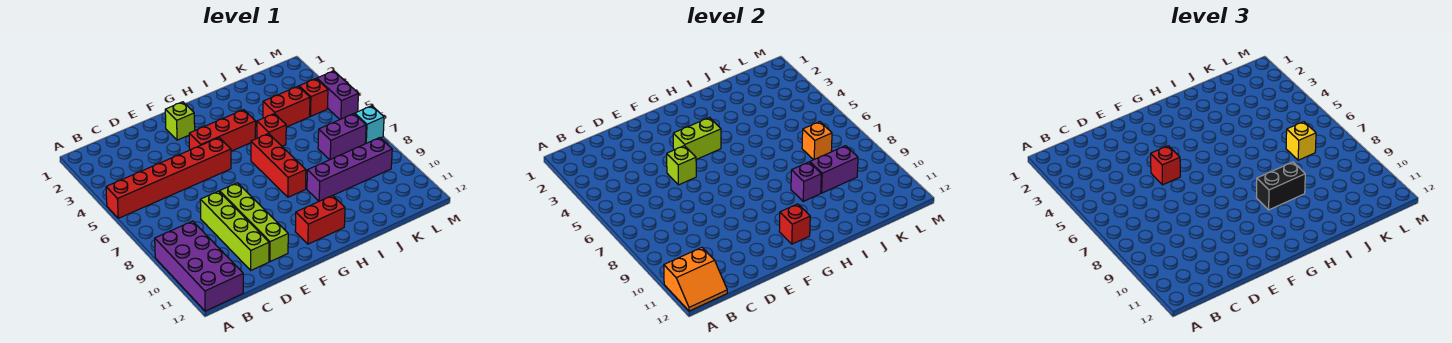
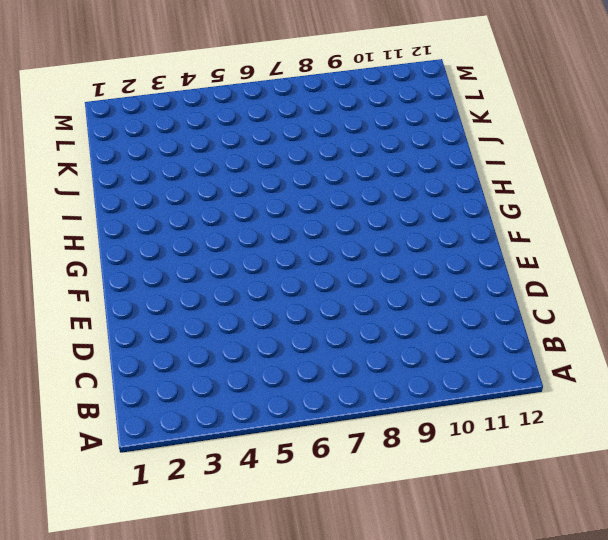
none -> red brick A5:F5 level 1
none -> purple brick A9:B12 level 1
none -> lime brick D8:D11 level 1

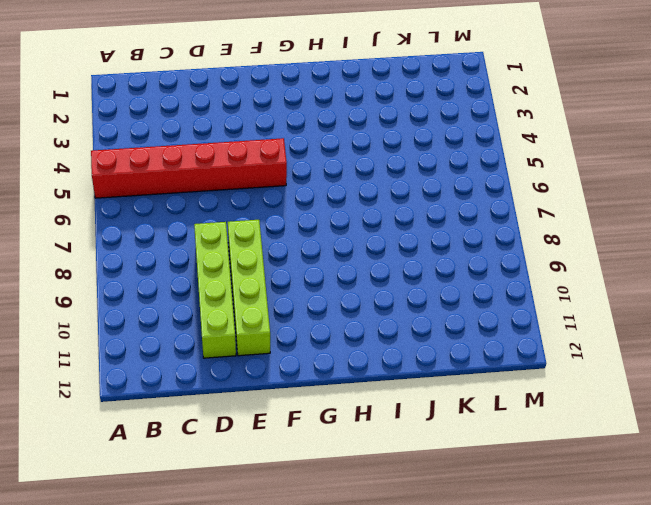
none -> purple brick A9:B12 level 1
none -> lime brick F2 level 1
none -> red brick F4:H4 level 1

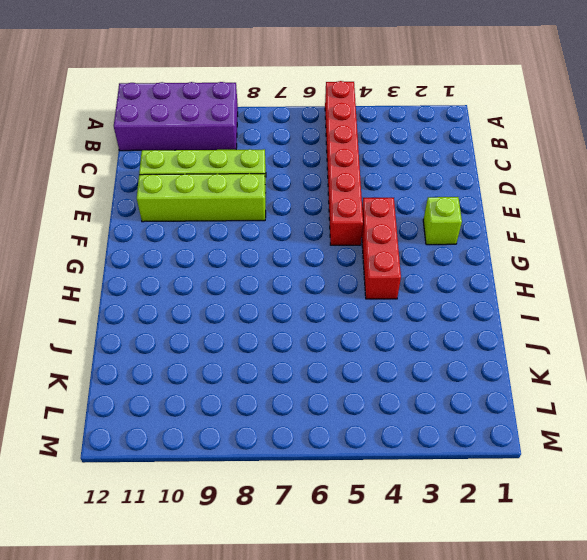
none -> red brick G11:H11 level 1
none -> red brick H6:H8 level 1
none -> red brick I5 level 1

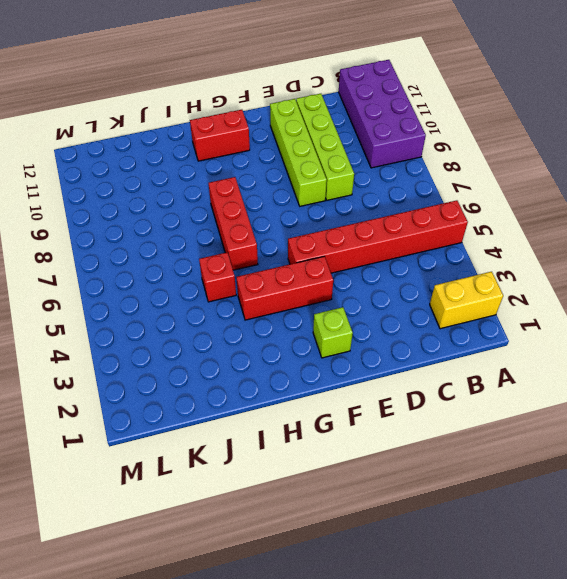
yellow brick A2:B2 level 1 -> none
none -> purple brick I9:L9 level 1
none -> red brick J4:K4 level 1
none -> purple brick K7:L7 level 1

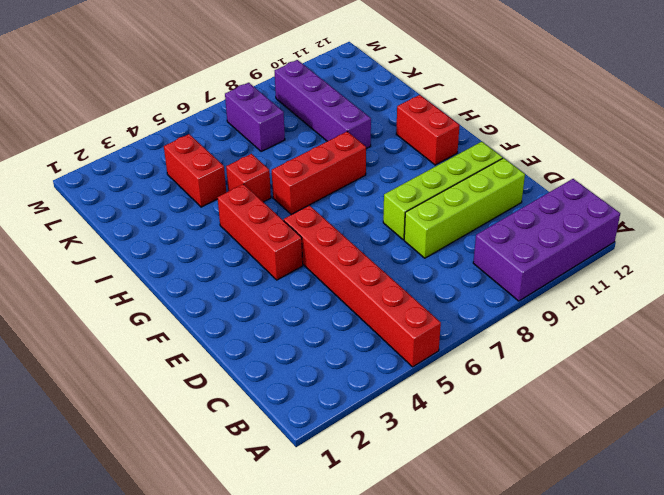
none -> lime brick F2 level 1
none -> red brick L4 level 1
none -> purple brick M4:M5 level 1

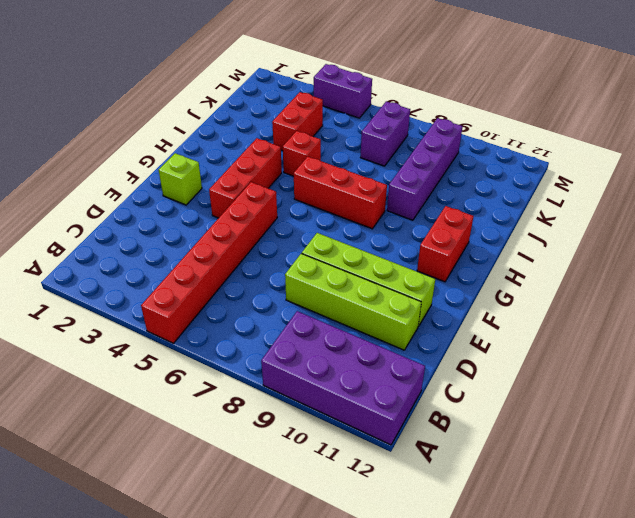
none -> red brick L4 level 1
none -> cyan brick M7 level 1
none -> orange slope A11:B12 level 2 top 11

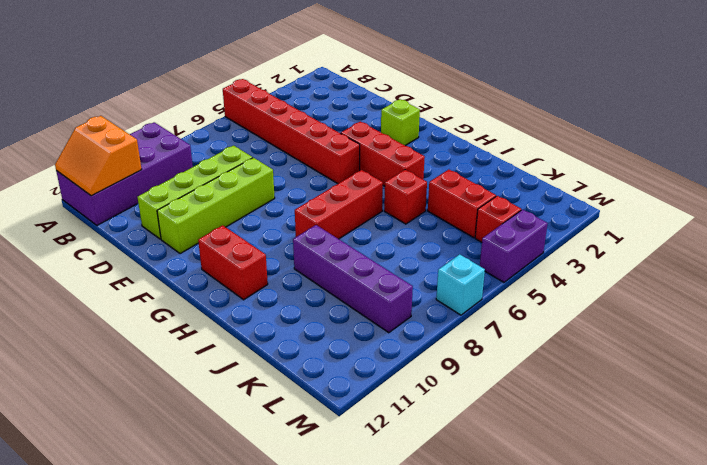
none -> purple brick K7:L7 level 1
none -> lime brick E5 level 2
none -> lime brick F4:G4 level 2

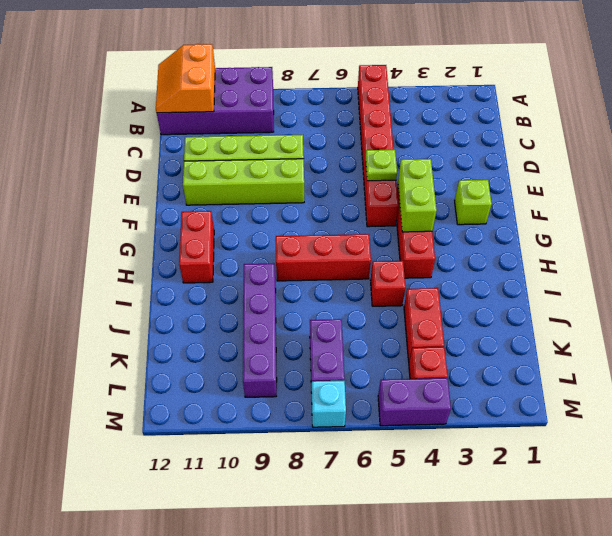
lime plate E5 level 2 -> lime brick E5 level 2
none -> red brick G11 level 2
none -> purple brick I9 level 2
none -> purple brick J9:K9 level 2

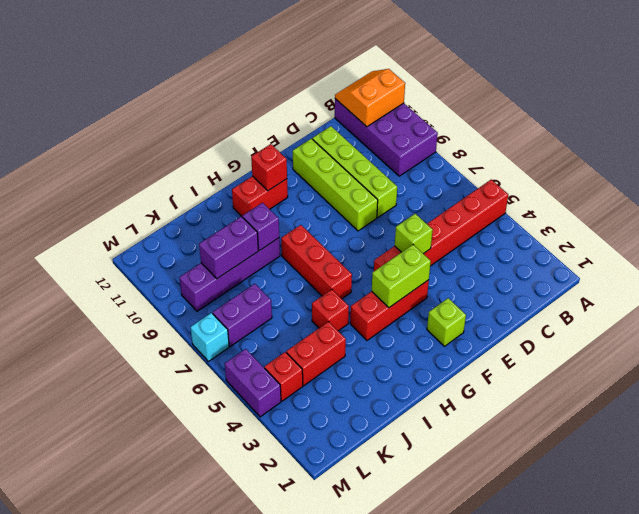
none -> orange brick K7 level 2
none -> red brick E5 level 3
none -> black brick H9:I9 level 3

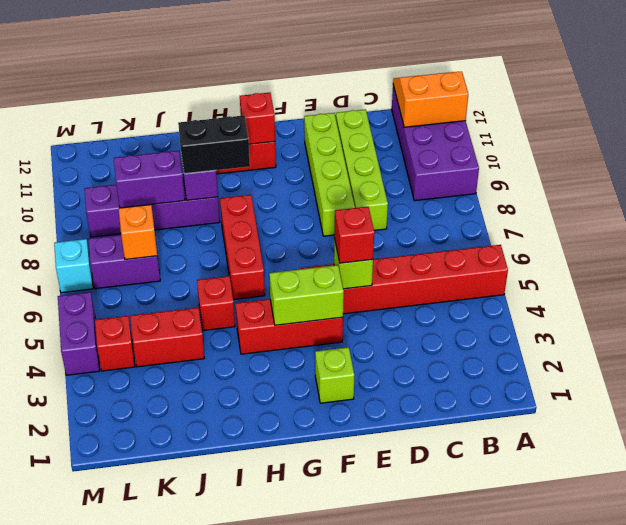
none -> yellow brick K7 level 3

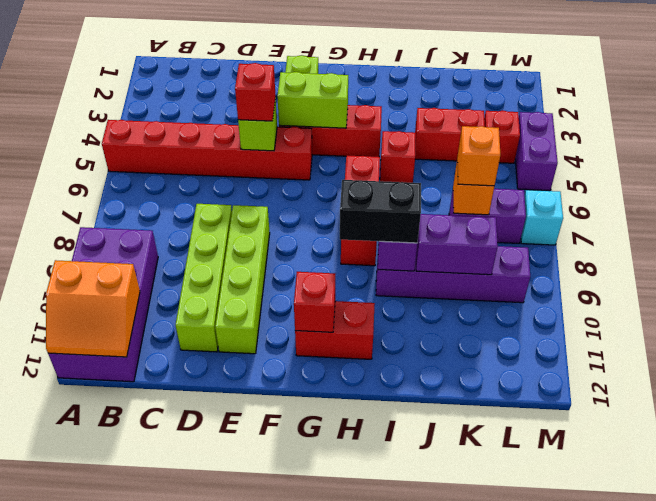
orange brick K7 level 3 -> yellow brick K7 level 3

